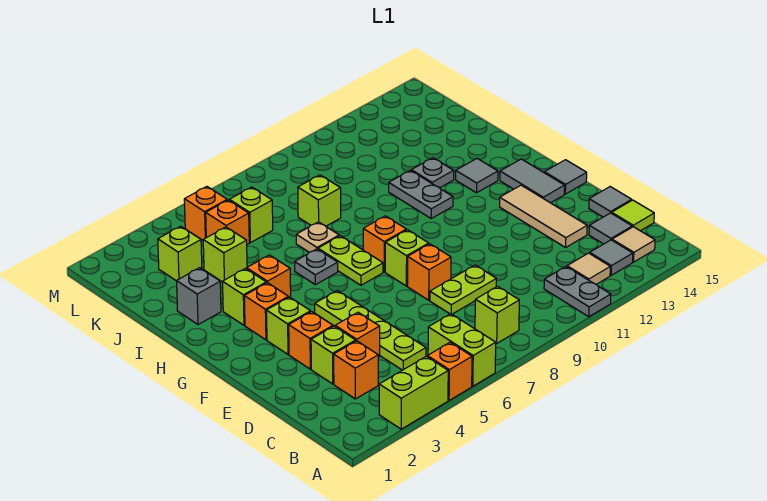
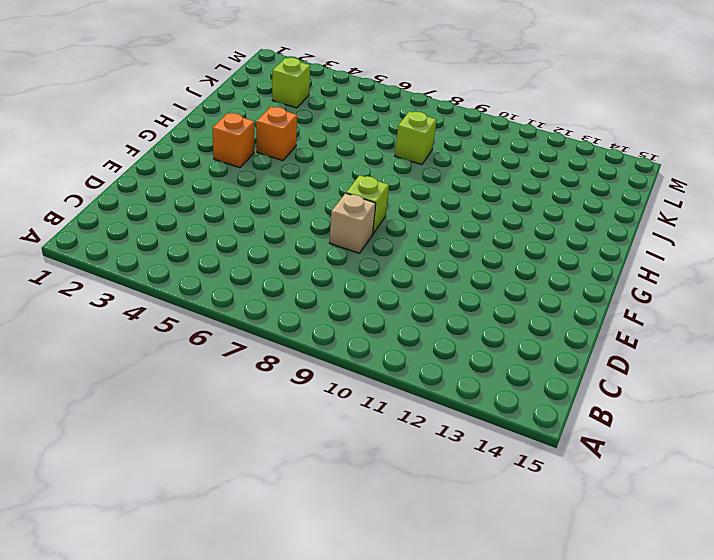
tan brick E8 level 1 -> orange brick E8 level 1
none -> lime brick A3:A4 level 1
none -> orange brick A5 level 1
none -> lime brick A6:B6 level 1
none -> grey plate A11:B11 level 1

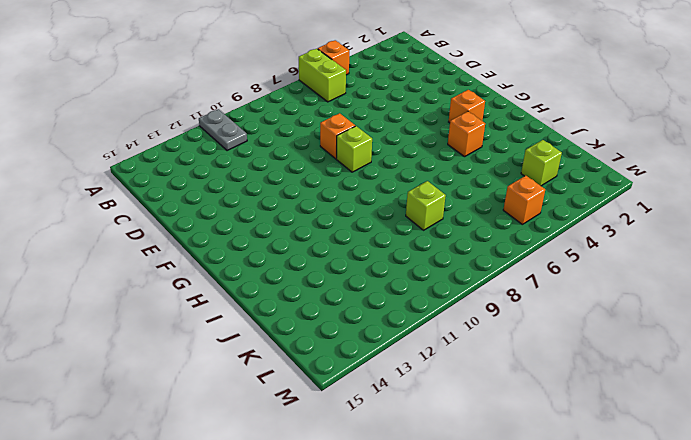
none -> lime brick A3:A4 level 1
none -> lime brick B8 level 1
none -> tan tile B12 level 1
none -> grey tile B13 level 1

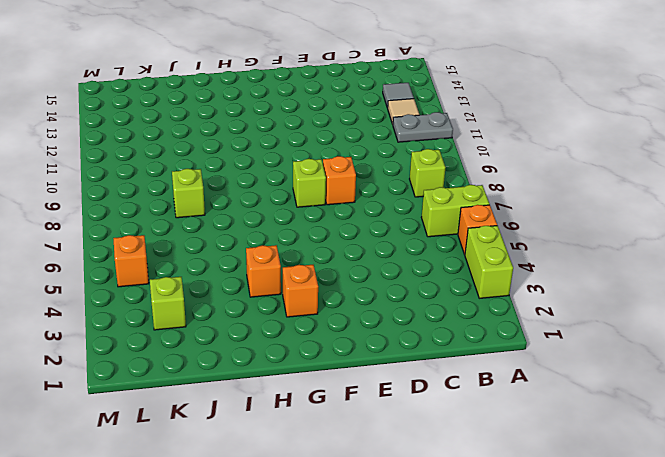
none -> tan tile B14 level 1
none -> orange brick C3 level 1
none -> lime plate C5:F5 level 1
none -> grey tile C14 level 1

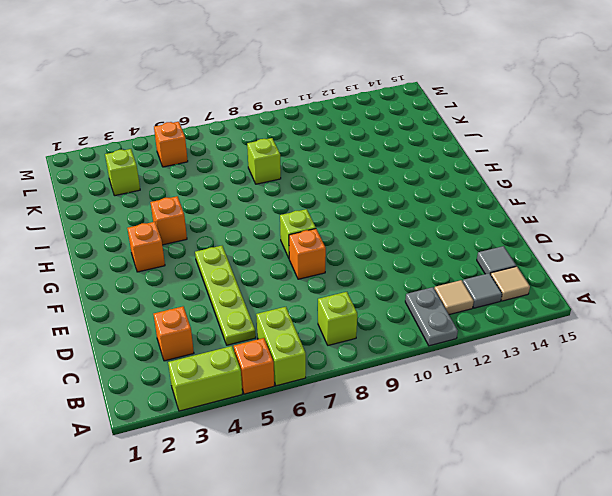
none -> lime tile C15 level 1
none -> lime brick D3 level 1
none -> orange brick D4 level 1
none -> lime plate D8:D9 level 1

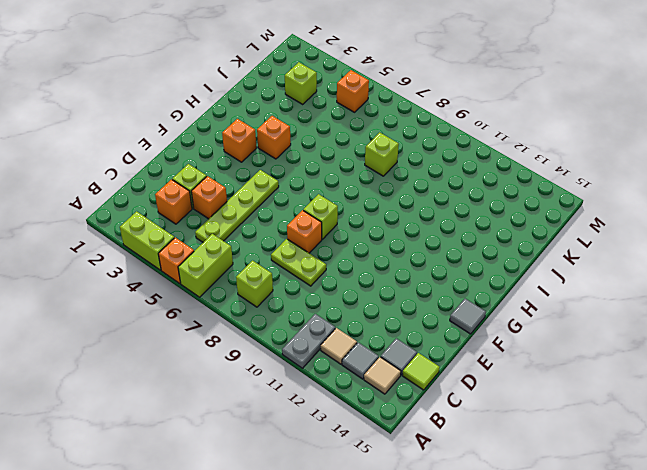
none -> tan tile D13:F13 level 1
none -> grey tile D15 level 1
none -> orange brick E3 level 1
none -> lime brick F3 level 1

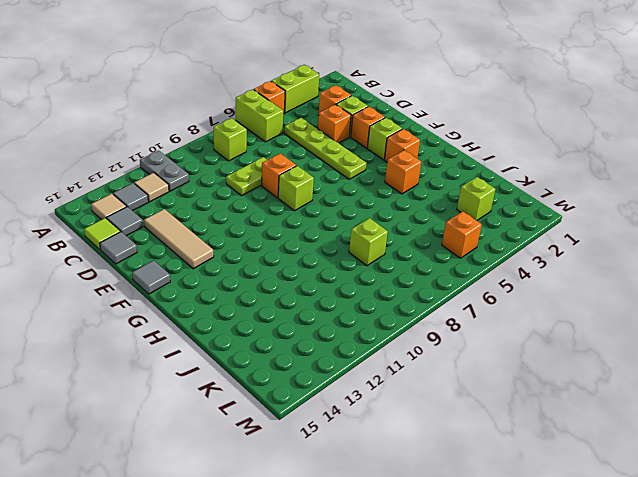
none -> grey tile F14:G14 level 1
none -> lime plate G7:H7 level 1
none -> orange brick G8 level 1
none -> lime brick H3 level 1

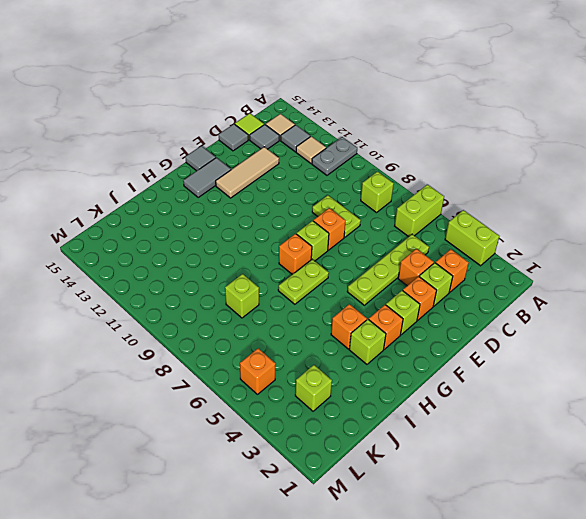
none -> orange brick A5 level 1
none -> grey plate H6 level 1
none -> grey plate H11:I11 level 1
none -> grey tile H13 level 1

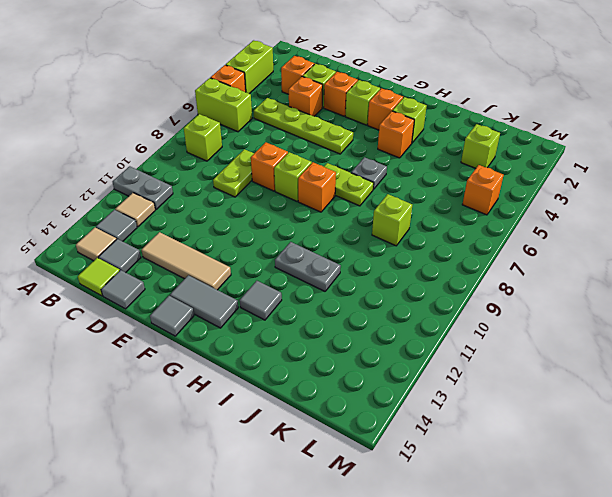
none -> grey brick I2 level 1
none -> tan plate I7 level 1
none -> grey plate I12 level 1
none -> lime brick J4 level 1

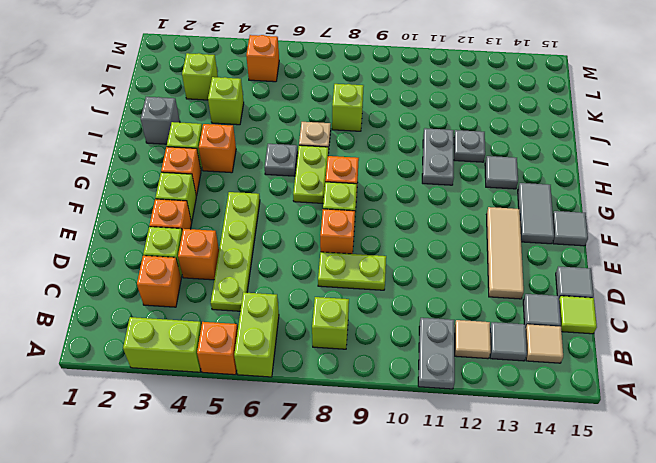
none -> orange brick K5 level 1
none -> lime brick K6 level 1

